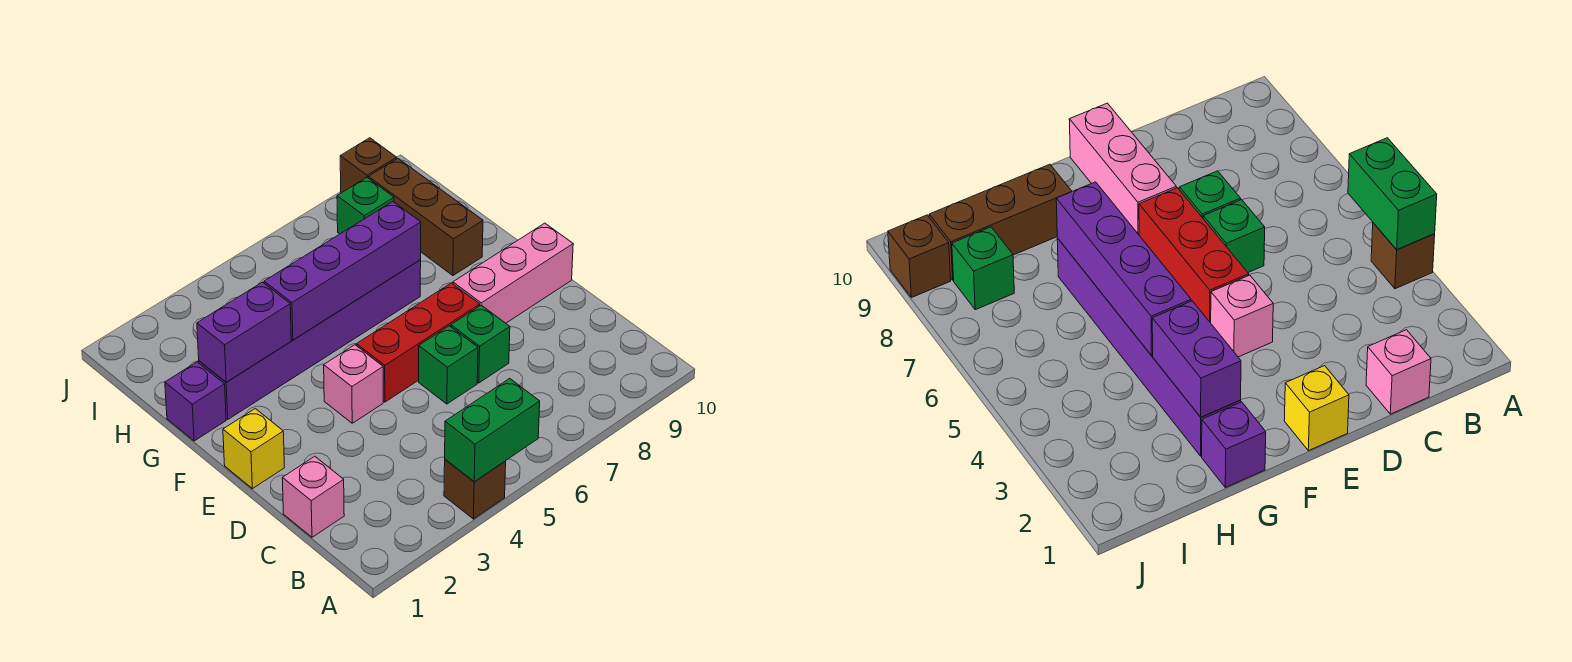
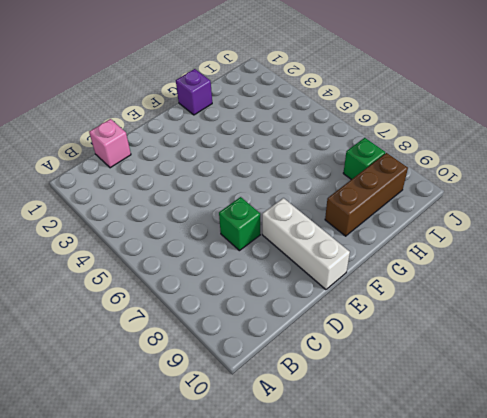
white brick E8:E10 level 1 -> pink brick E8:E10 level 1
none -> brown brick A4 level 1
none -> green brick D6 level 1
none -> yellow brick E1 level 1

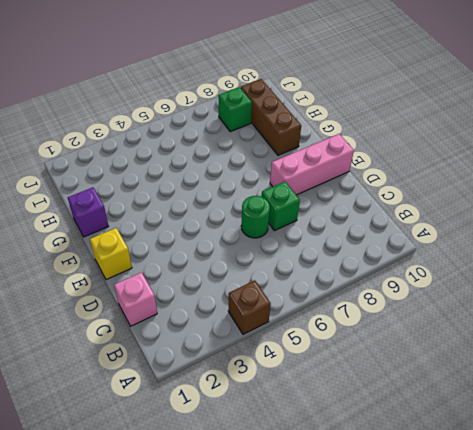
green round brick D6 level 1 -> green brick D6 level 1
none -> pink brick E4 level 1
none -> red brick E5:E7 level 1
none -> purple brick G2:G7 level 1

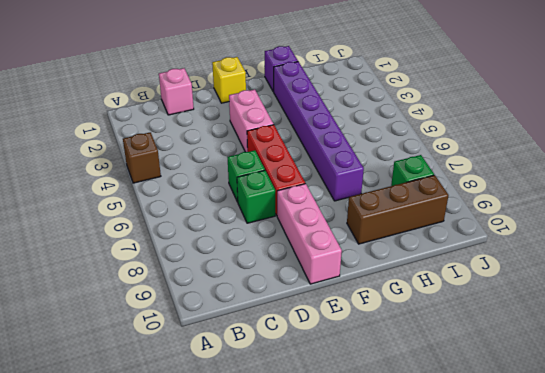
pink brick E3:E4 level 1 -> pink brick E4 level 1
none -> brown brick J9 level 1
none -> green brick A4:A5 level 2
none -> purple brick G2:G3 level 2

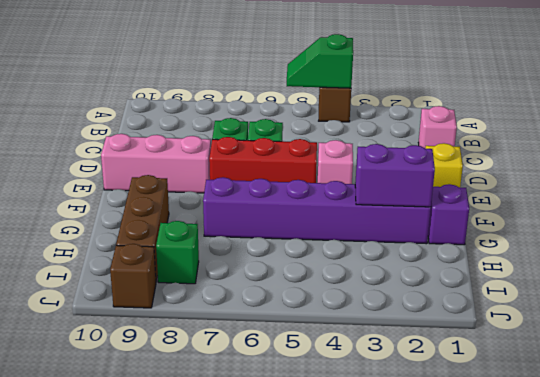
green slope A4:A5 level 2 top 4 -> green brick A4:A5 level 2
none -> purple brick G4:G7 level 2

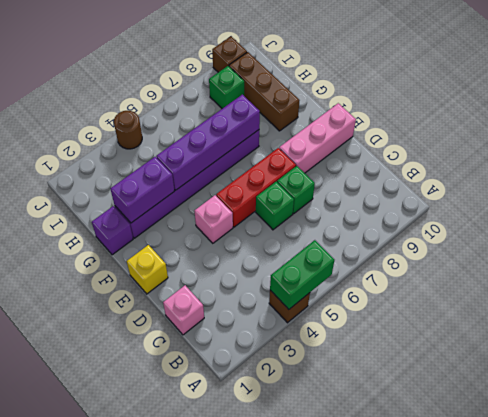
brown round brick J4 level 1 -> none

